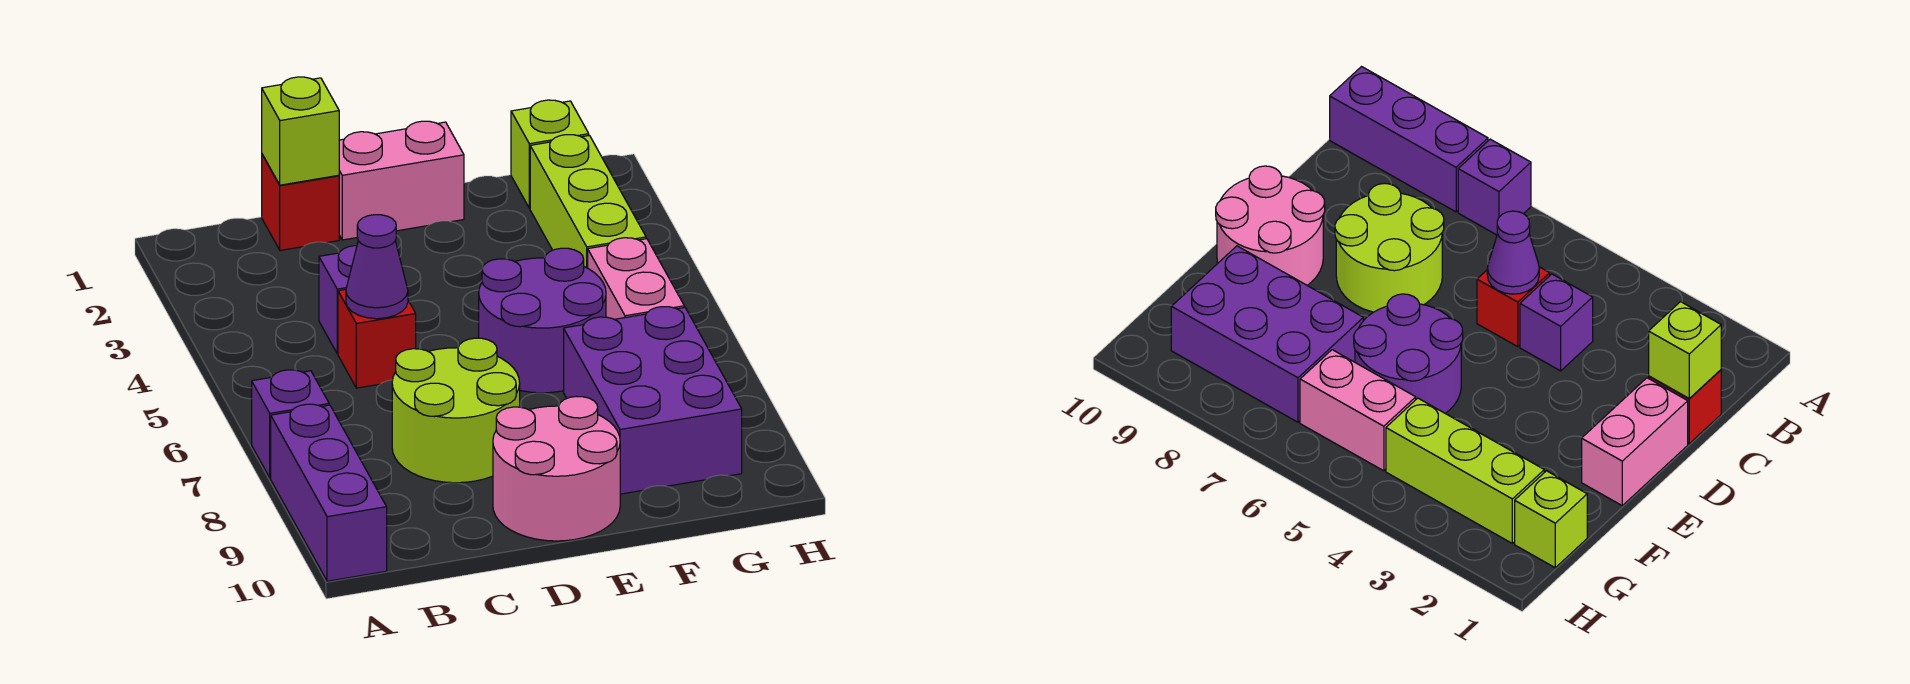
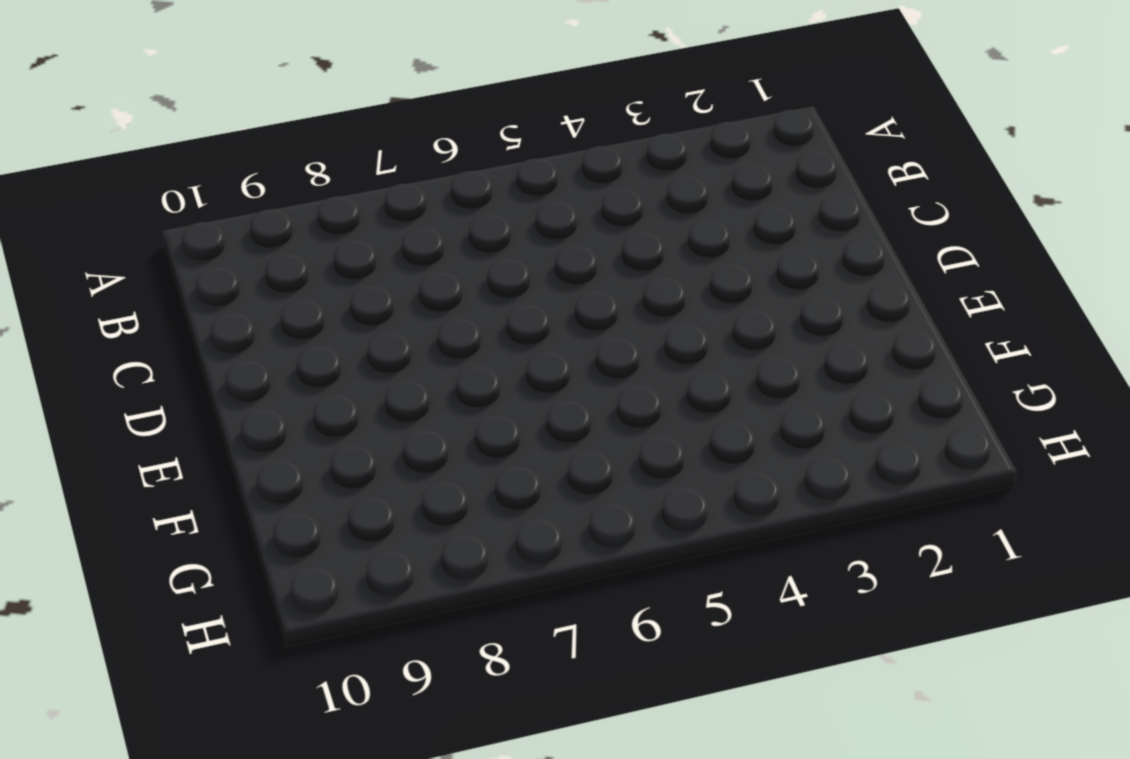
none -> purple brick A7 level 1
none -> purple brick A8:A10 level 1
none -> red brick C1 level 1

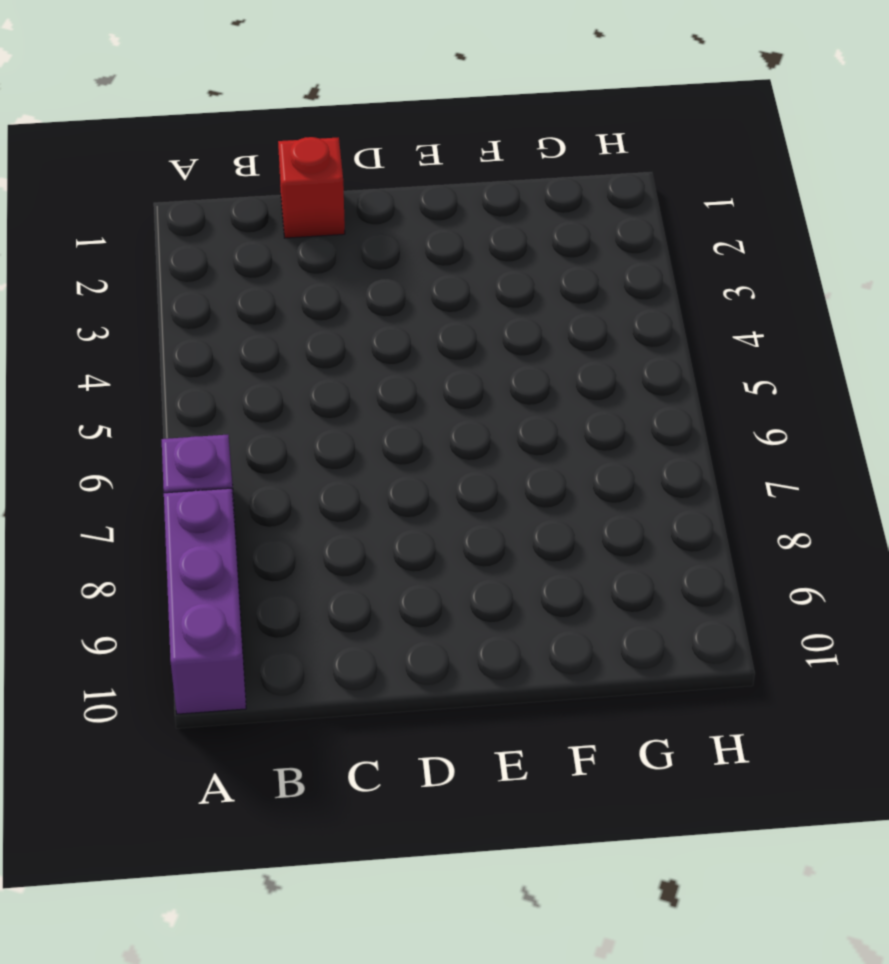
none -> purple brick C4 level 1
none -> red brick C5 level 1
none -> lime round brick C7:D8 level 1

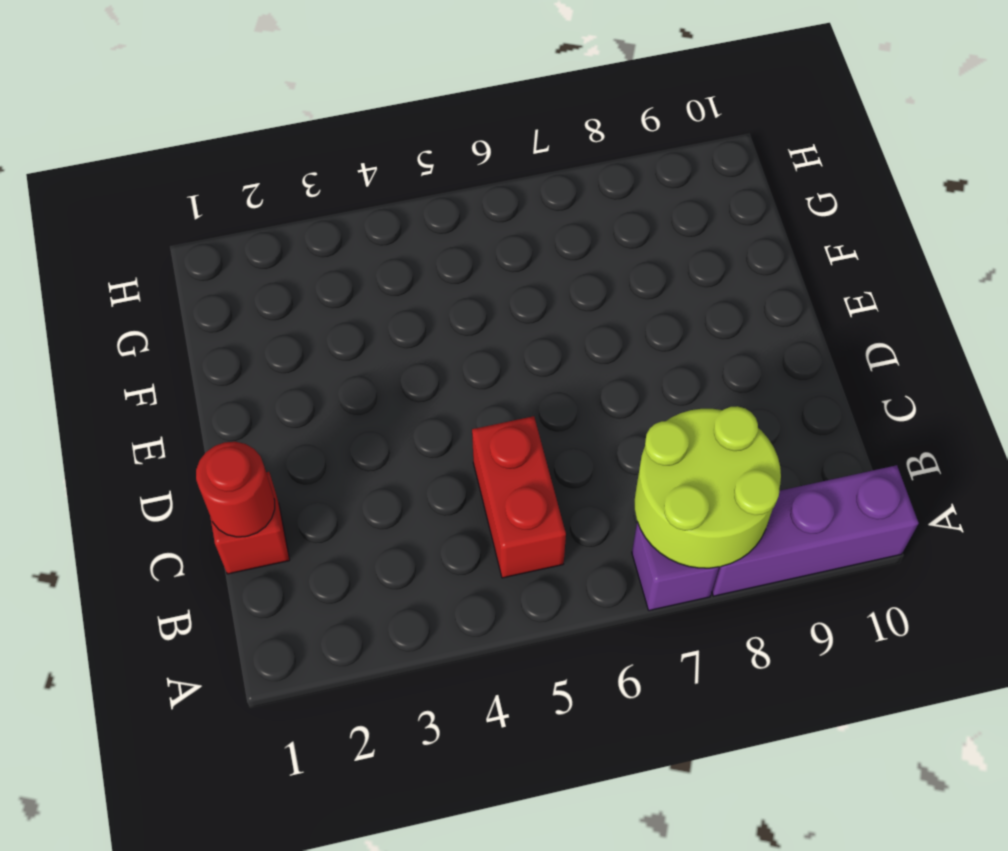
lime round brick A7:B8 level 2 -> lime round brick C7:D8 level 1
red brick B5:C5 level 1 -> red brick C5 level 1
red round brick C1 level 2 -> lime brick C1 level 2
none -> purple brick C4 level 1
none -> pink brick D1:E1 level 1
none -> pink round brick D9:E10 level 1

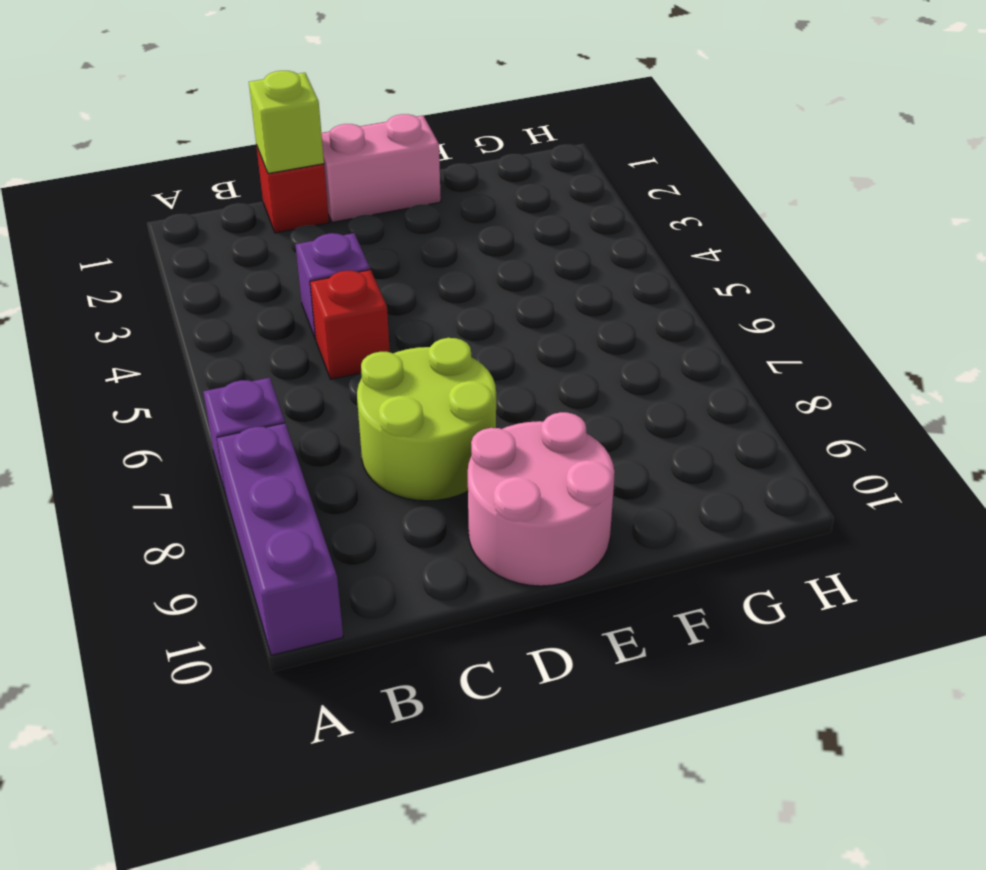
none -> purple round brick E5:F6 level 1
none -> purple brick F7:G9 level 1
none -> lime brick G1 level 1

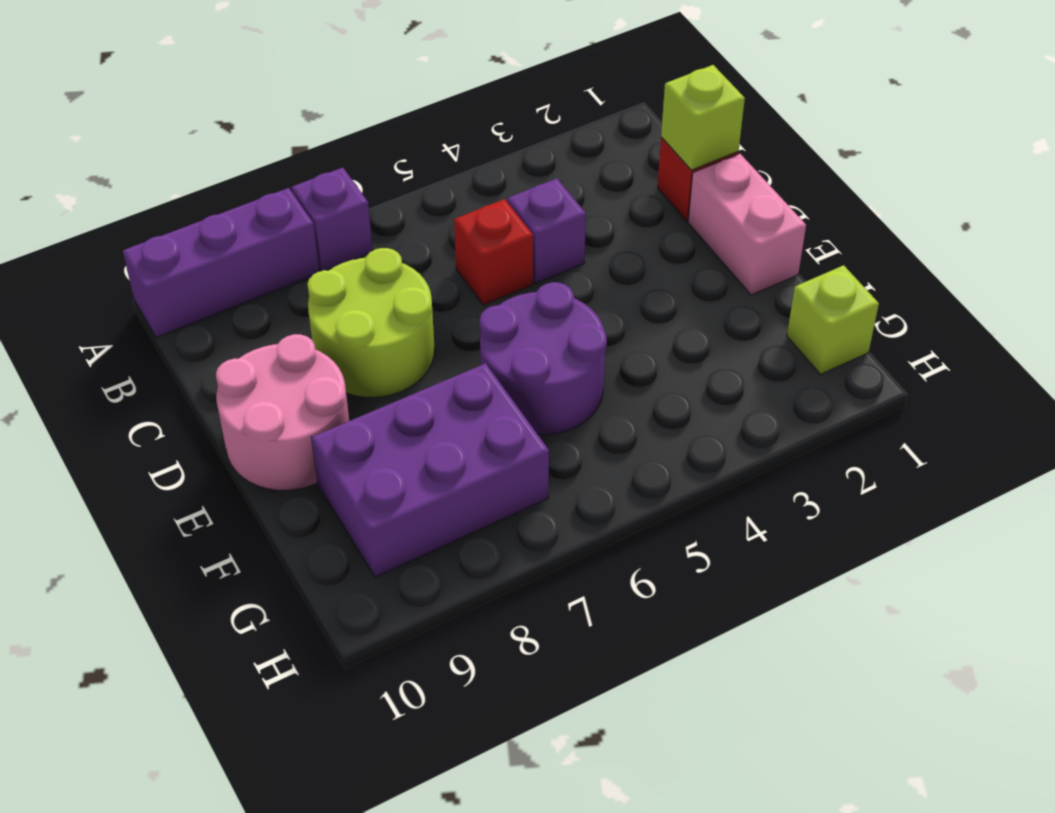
none -> lime brick G2:G4 level 1
none -> pink brick G5:G6 level 1
none -> purple cone C5 level 2

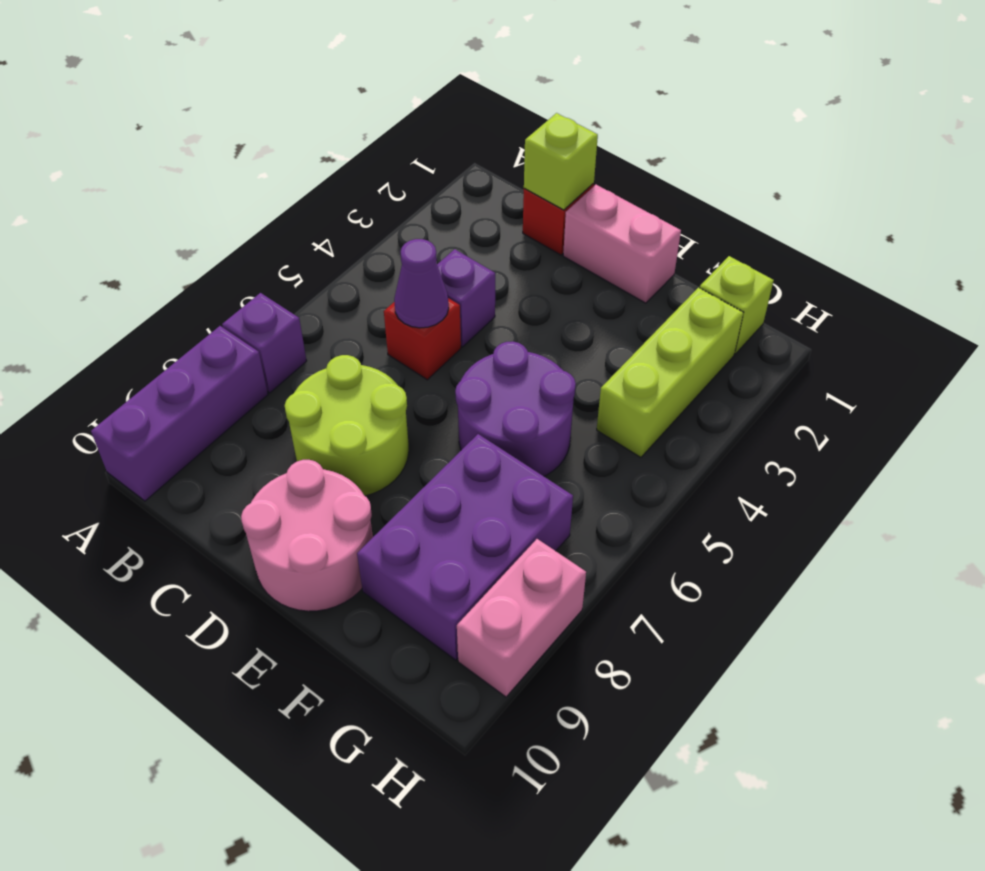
pink brick H8:H9 level 1 -> pink brick G5:G6 level 1

